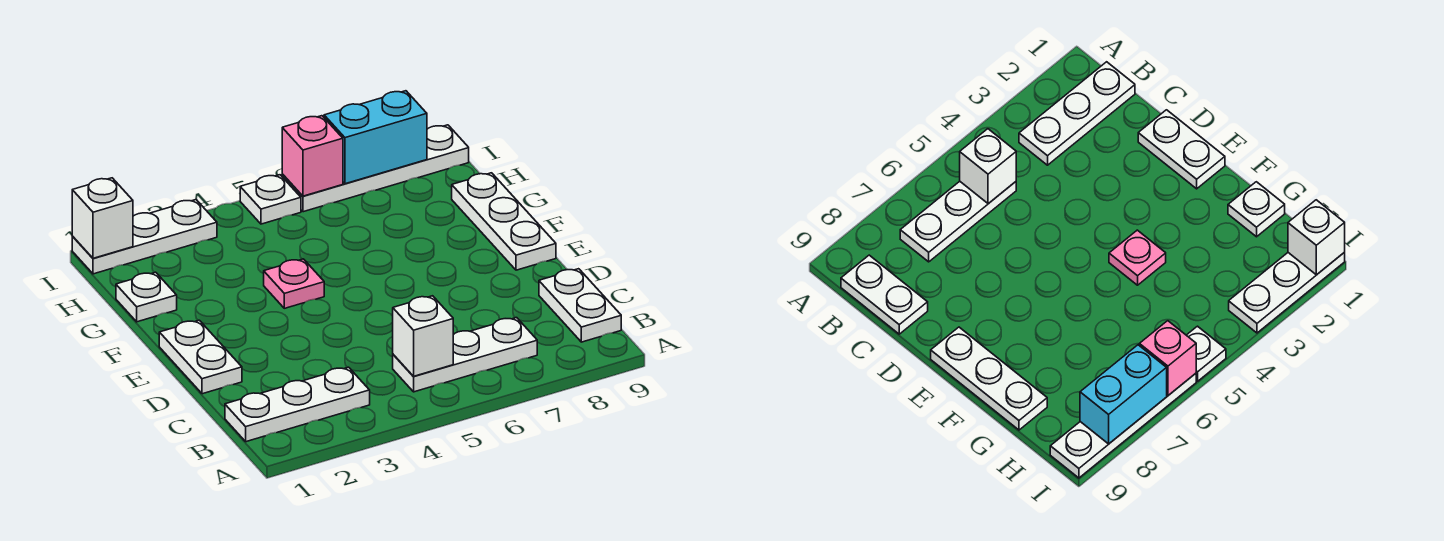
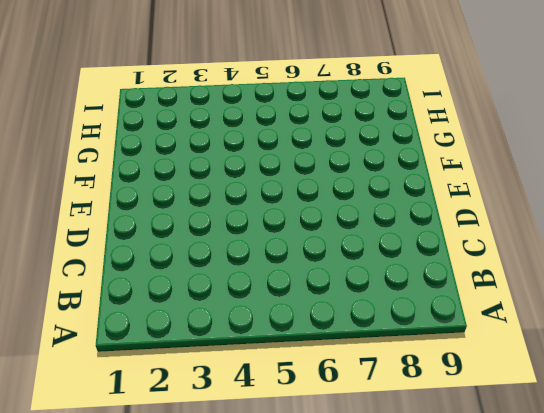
none -> white plate B1:B3 level 1
none -> white plate B5:B7 level 1
none -> white plate B9:C9 level 1

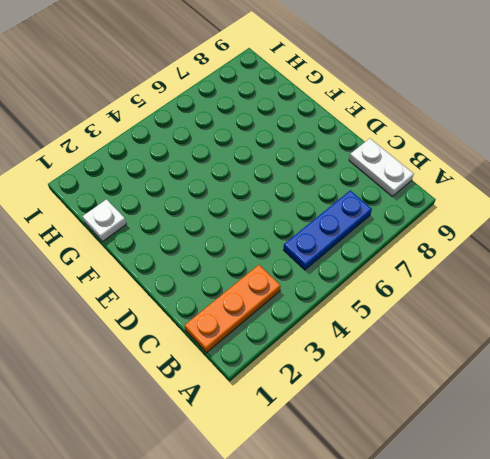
orange plate B1:B3 level 1 -> white plate B1:B3 level 1
blue plate B5:B7 level 1 -> white plate B5:B7 level 1
none -> white plate D1:E1 level 1
none -> white plate E9:G9 level 1
none -> pink plate F4 level 1

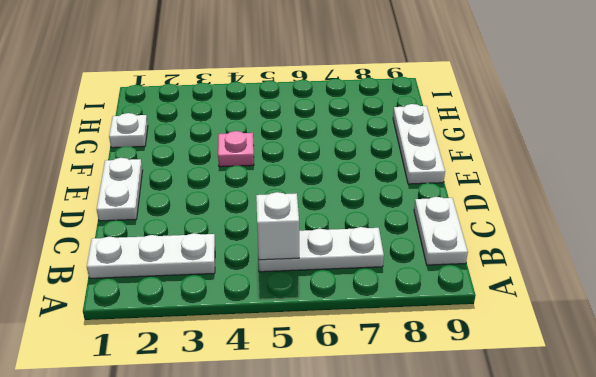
none -> white plate I1:I3 level 1
none -> white plate I5 level 1
none -> white plate I6:I9 level 1

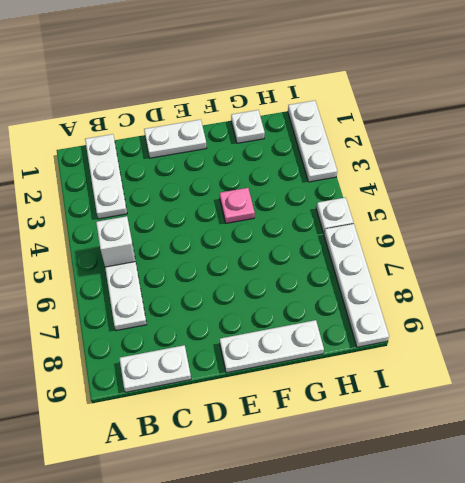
none -> white brick I1 level 2
none -> pink brick I6 level 2
none -> cyan brick I7:I8 level 2

